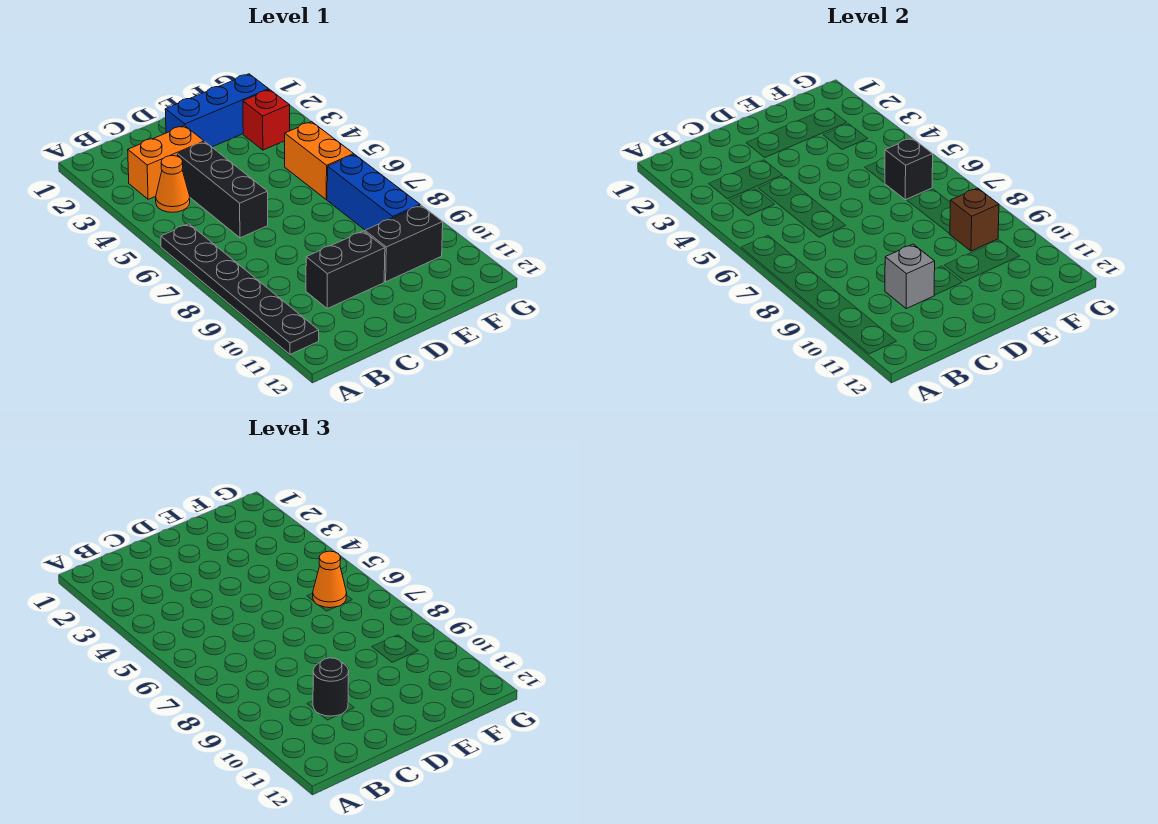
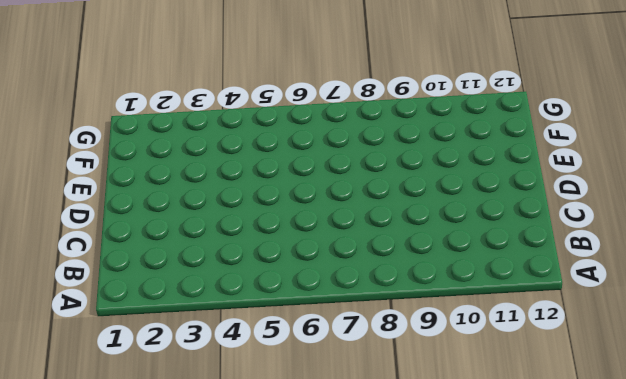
none -> black plate A6:A11 level 1
none -> orange brick B3:C3 level 1
none -> orange cone B4 level 1

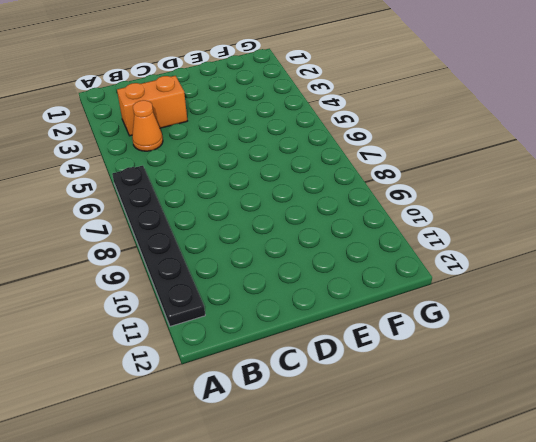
none -> black brick C4:C6 level 1
none -> black brick C10:D10 level 1
none -> blue brick D2:F2 level 1

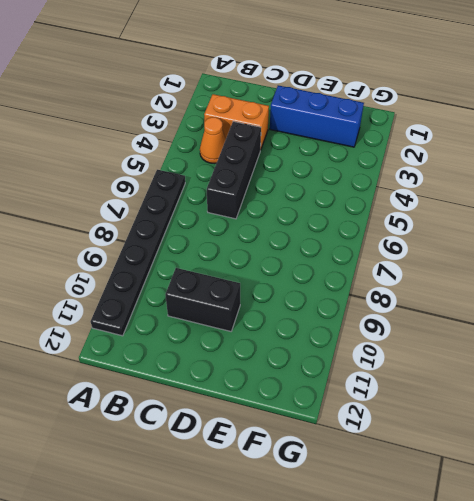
none -> black brick E10:F10 level 1
none -> red brick F3 level 1
none -> orange brick F5:F6 level 1

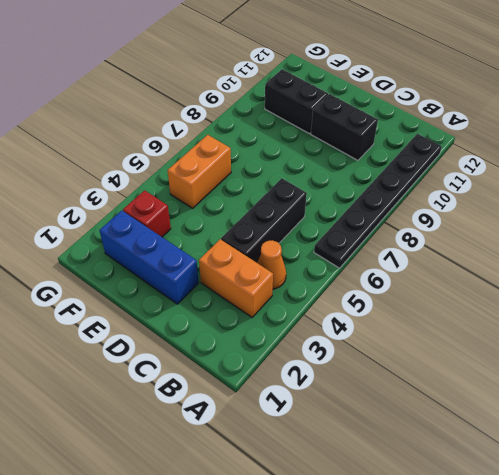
none -> blue brick F7:F9 level 1
none -> grey brick C10 level 2
none -> black brick F6 level 2

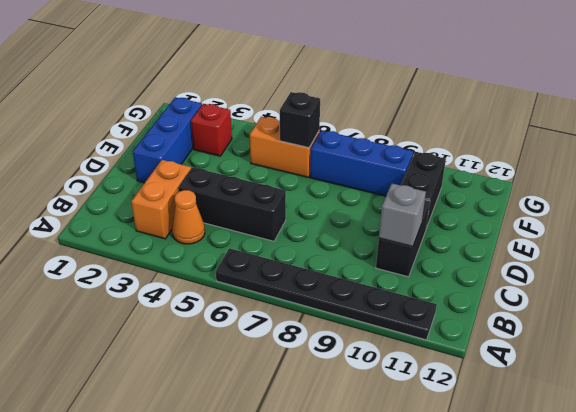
none -> brown brick F9 level 2
none -> black round brick C10 level 3
none -> orange cone F6 level 3

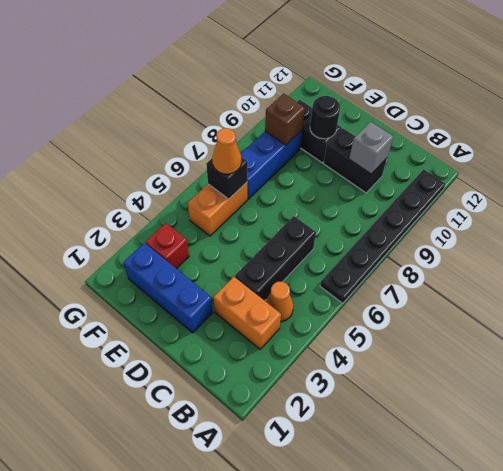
black round brick E10 level 2 -> black round brick C10 level 3

